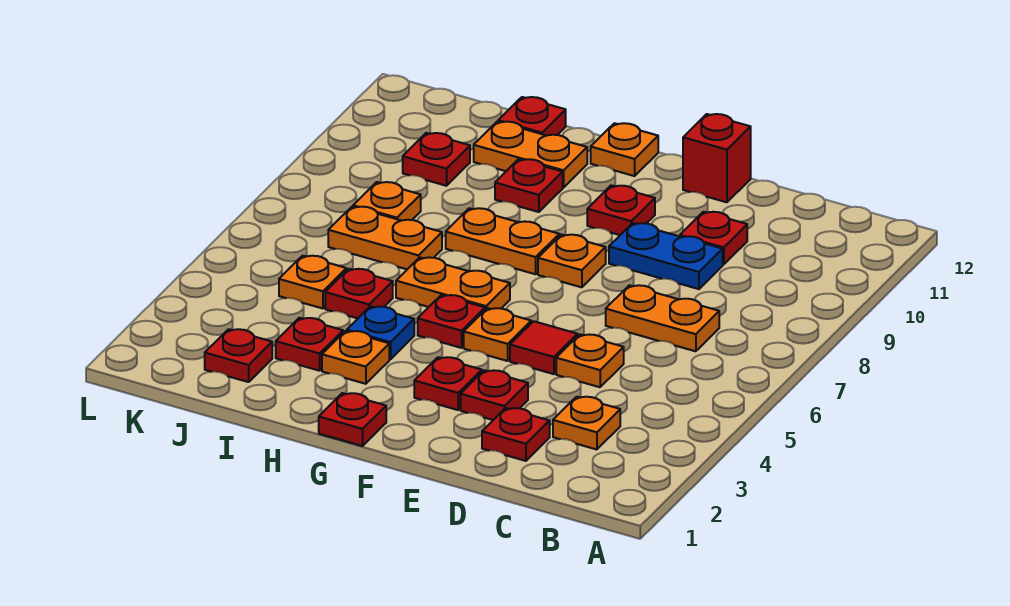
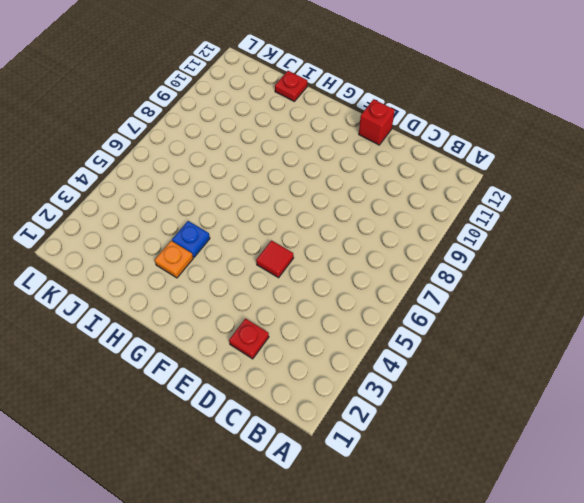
none -> orange plate C3 level 1
none -> orange plate C7:D7 level 1
none -> orange plate D5 level 1
none -> blue plate D9:E9 level 1

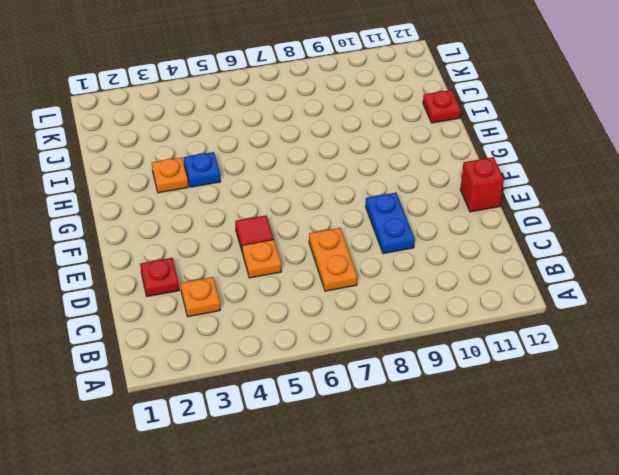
none -> red plate D10 level 1
none -> red plate E3 level 1
none -> red plate F3 level 1
none -> orange plate F5 level 1

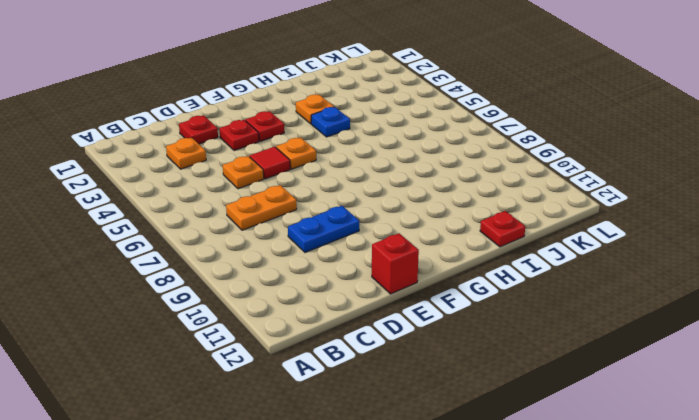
none -> red plate D10 level 1
none -> orange plate F8 level 1
none -> red plate F10 level 1
none -> red plate G1 level 1

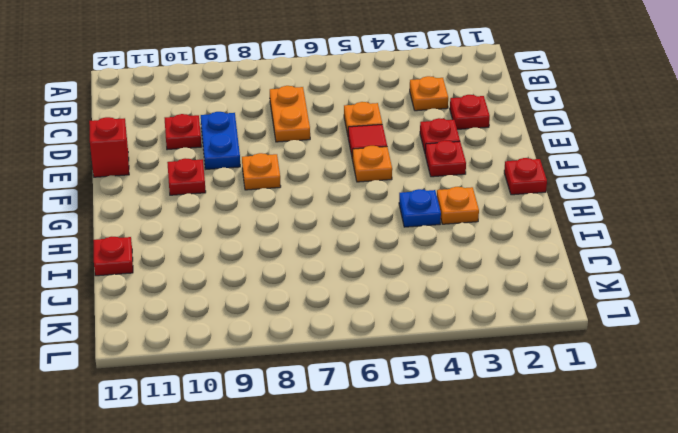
none -> red plate G5 level 1
none -> orange plate G6:H6 level 1
none -> orange plate G8:H8 level 1
none -> orange plate G12 level 1

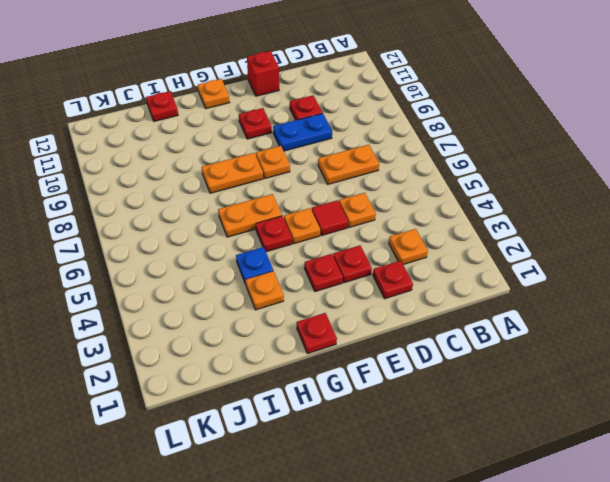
none -> red plate H10 level 1
none -> orange plate H11:I11 level 1
none -> red plate I3 level 1
none -> red plate I5 level 1

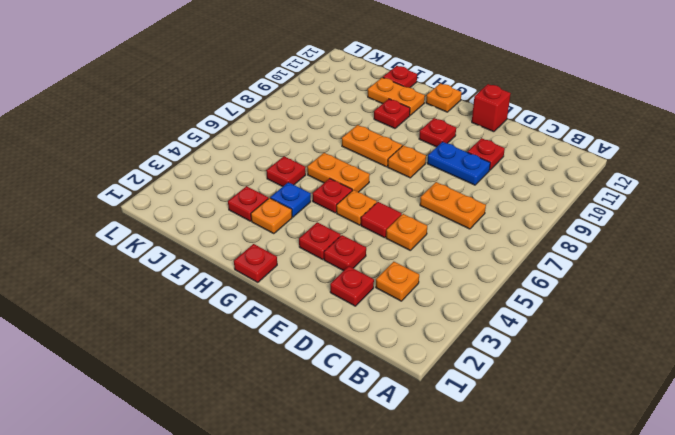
none -> orange plate I7:J7 level 1
none -> red plate J2 level 1
none -> orange plate J5 level 1
none -> orange plate J8 level 1

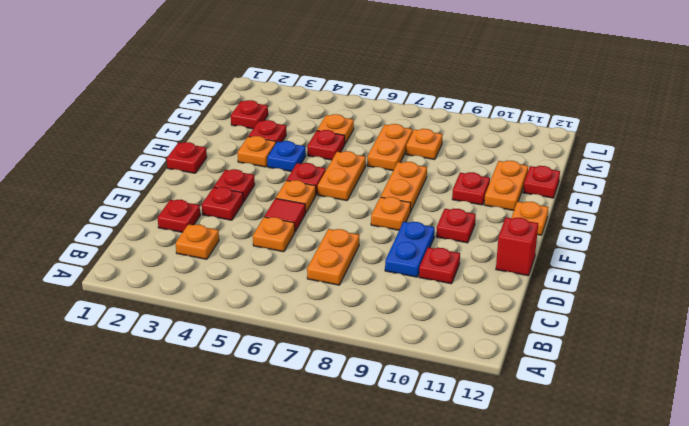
none -> red plate J10 level 1

